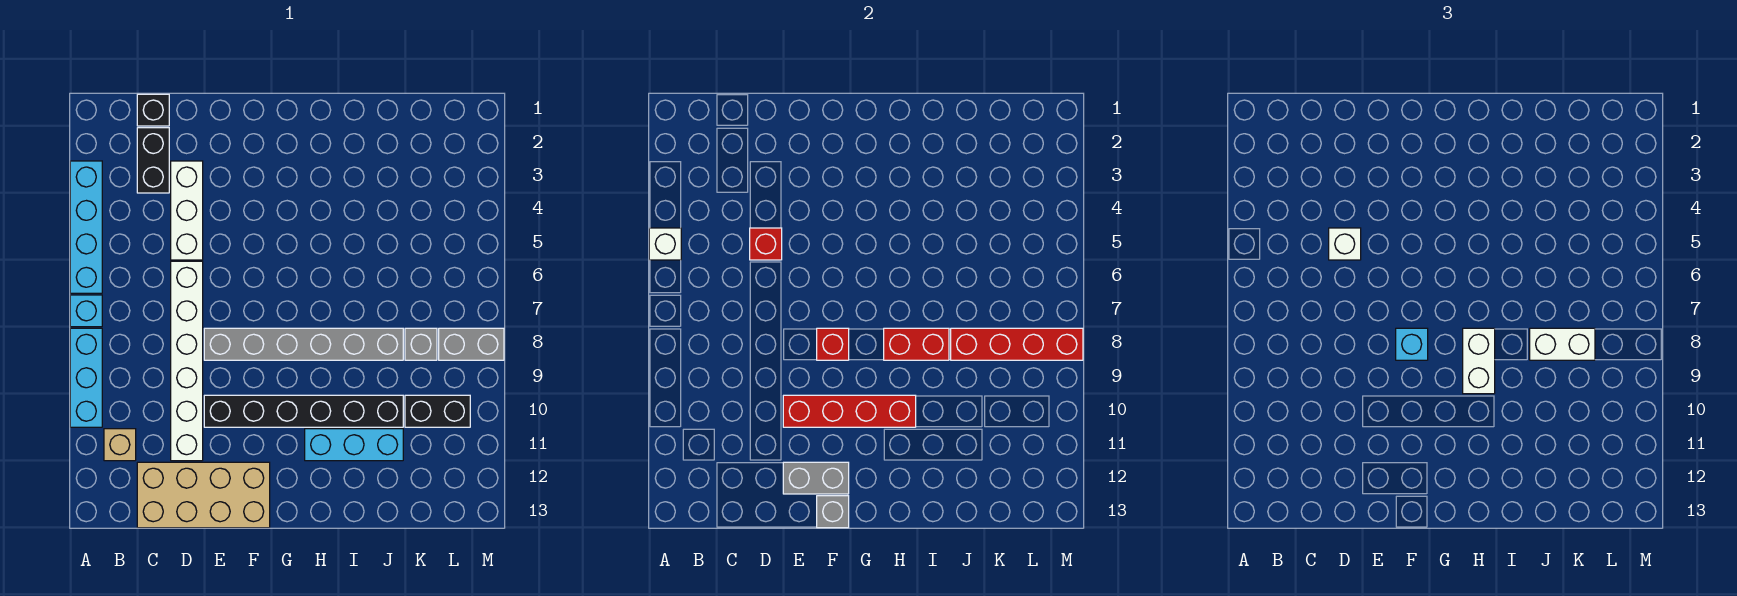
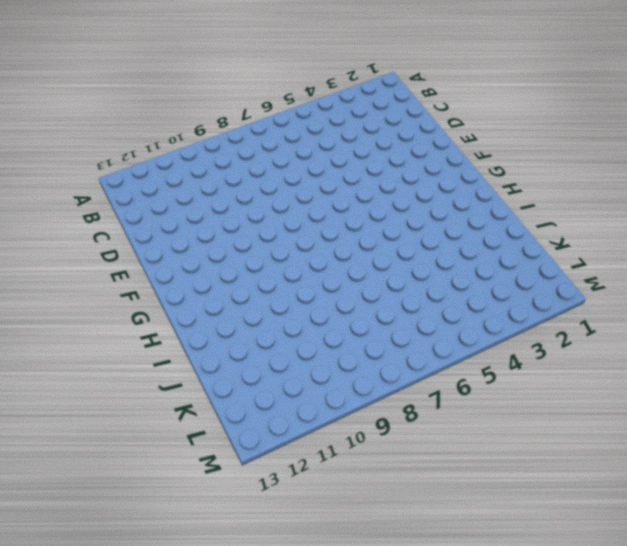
none -> cyan brick A3:A6 level 1
none -> cyan brick A7 level 1
none -> cyan brick A8:A10 level 1

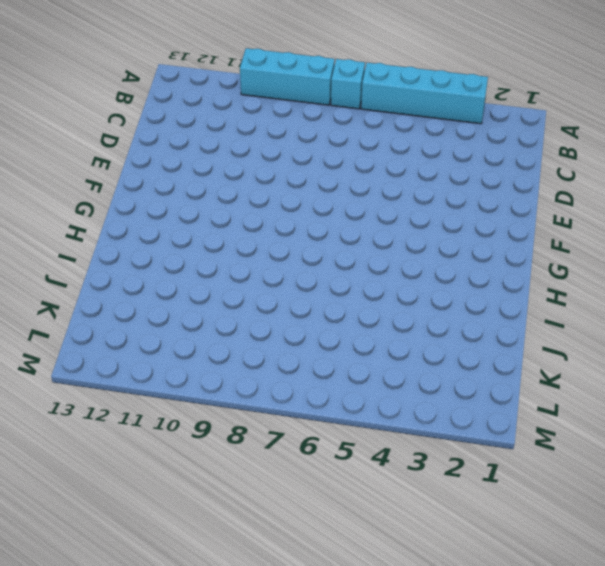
none -> tan brick B11 level 1
none -> black brick C1 level 1
none -> black brick C2:C3 level 1

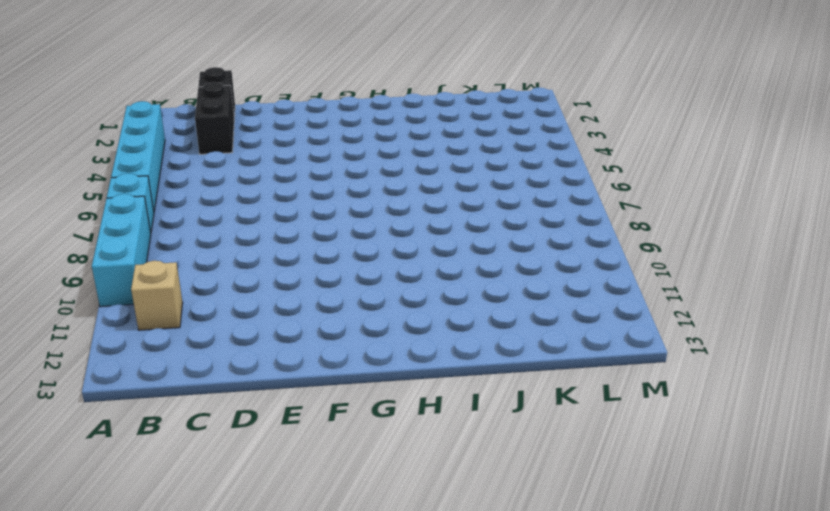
none -> tan brick C12:F13 level 1
none -> white brick D3:D5 level 1
none -> white brick D6:D11 level 1

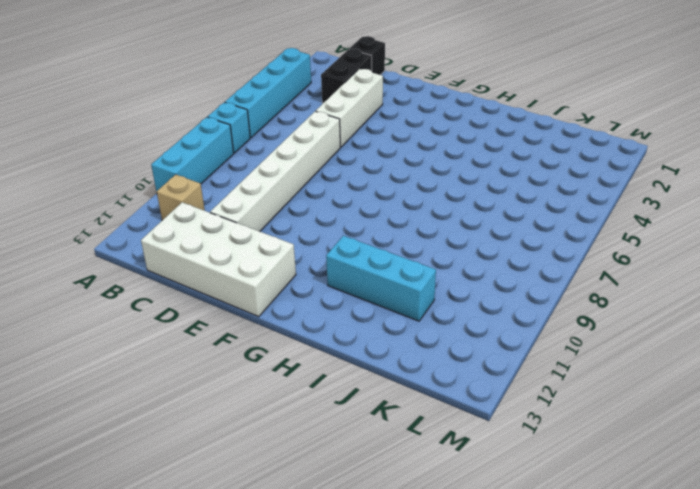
white brick C12:F13 level 1 -> tan brick C12:F13 level 1
none -> grey brick E8:J8 level 1
none -> black brick E10:J10 level 1
none -> grey brick K8 level 1

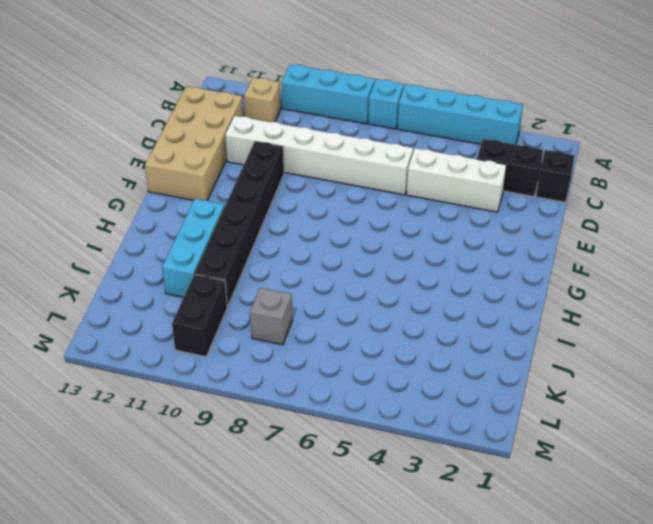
none -> grey brick E8:J8 level 1
none -> grey brick L8:M8 level 1
none -> white brick A5 level 2

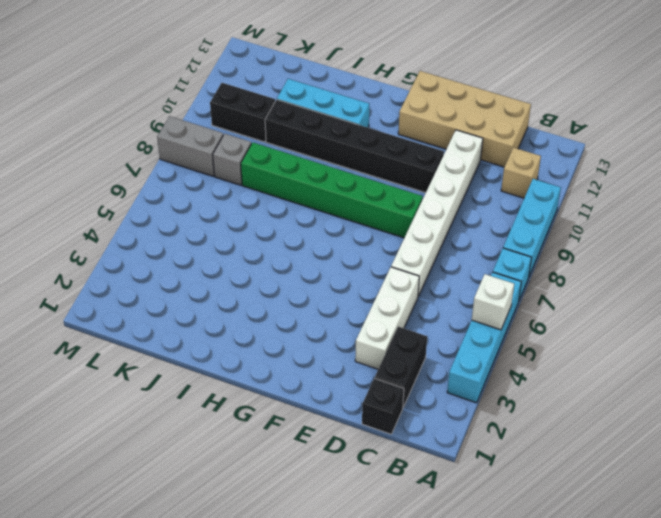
green brick E8:J8 level 1 -> grey brick E8:J8 level 1
none -> red brick D5 level 2
none -> red brick E10:H10 level 2
none -> grey brick E12:F12 level 2

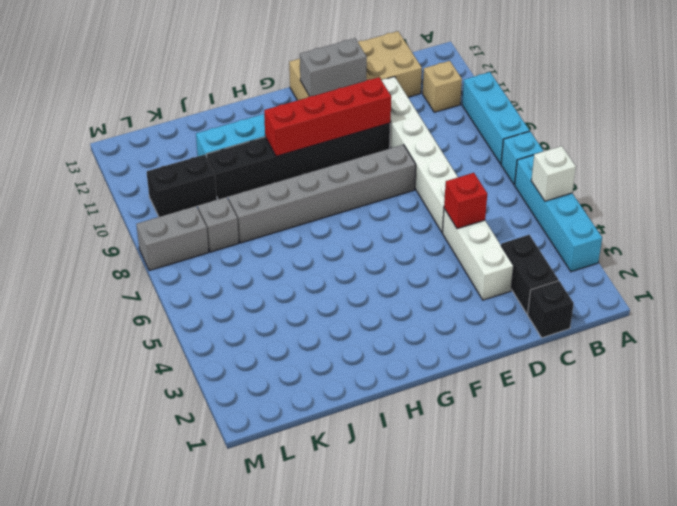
none -> red brick F8 level 2
none -> grey brick F13 level 2
none -> red brick H8:I8 level 2

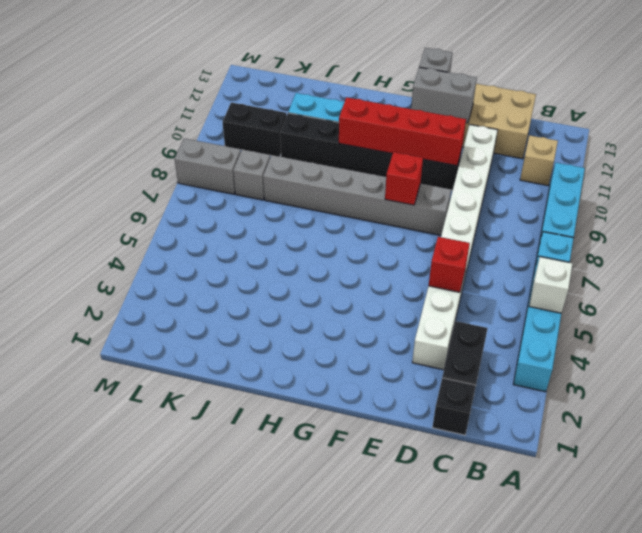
none -> red brick H8:I8 level 2
none -> red brick J8:M8 level 2
none -> white brick D5 level 3

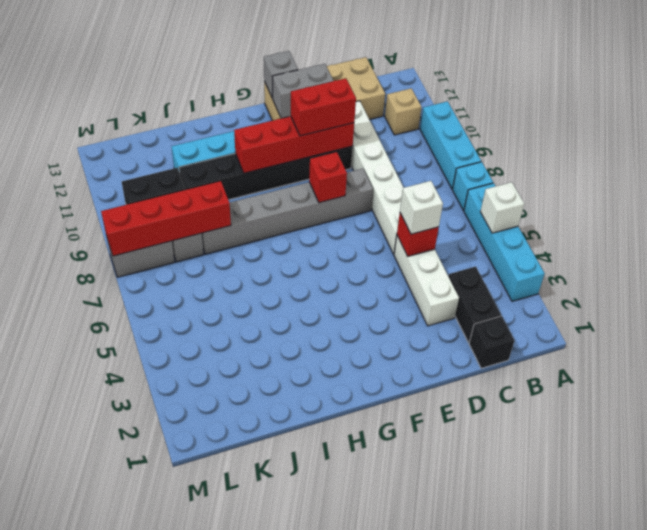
red brick E10:F10 level 3 -> red brick H8:I8 level 2
none -> cyan brick F8 level 3
none -> white brick H8:H9 level 3
none -> white brick J8:K8 level 3

